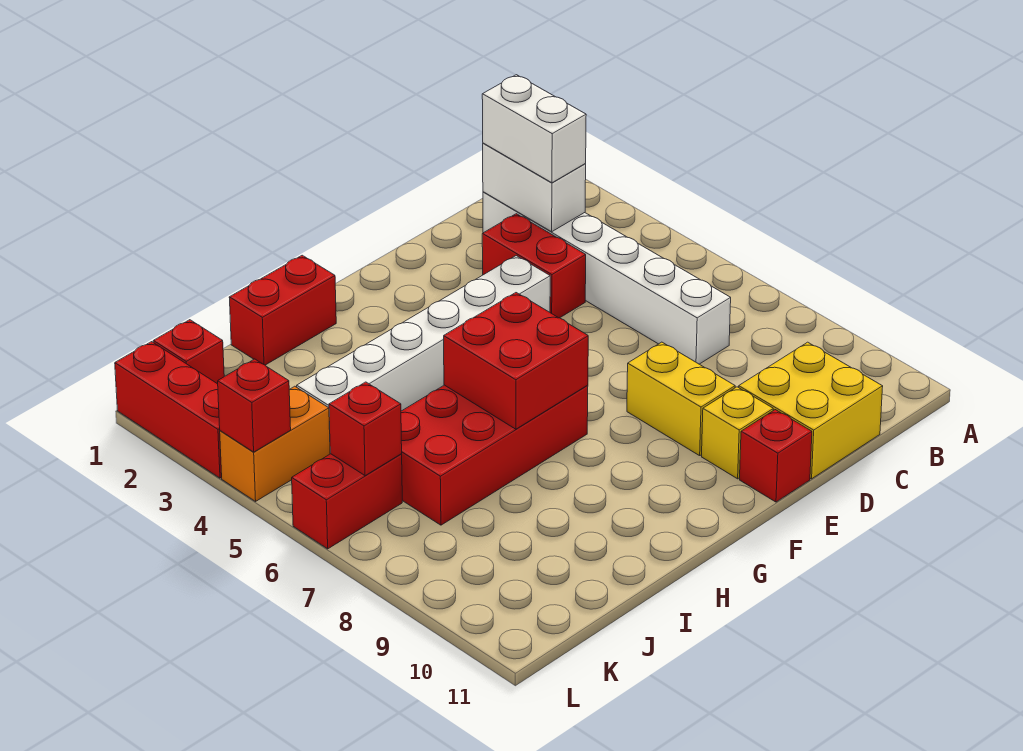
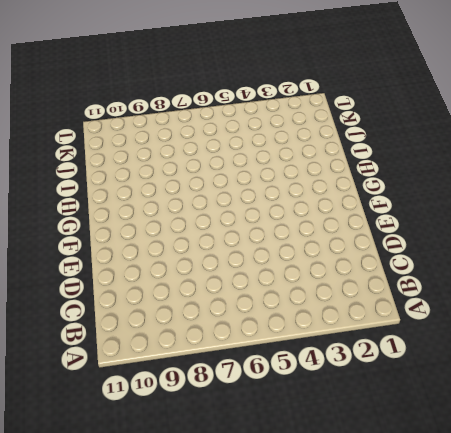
none -> white brick C2:C7 level 1
none -> yellow brick C10:D11 level 1
none -> red brick D3:D4 level 1

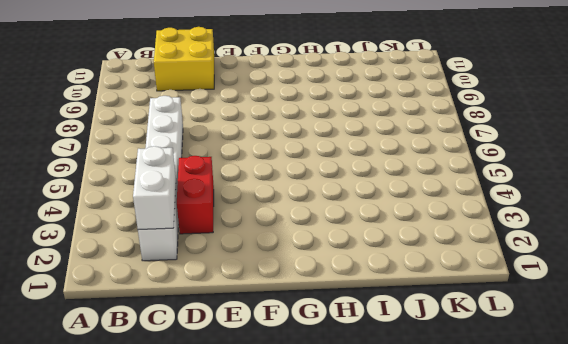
none -> white brick E4:J4 level 1
none -> yellow brick E8:E9 level 1
none -> yellow brick E10 level 1

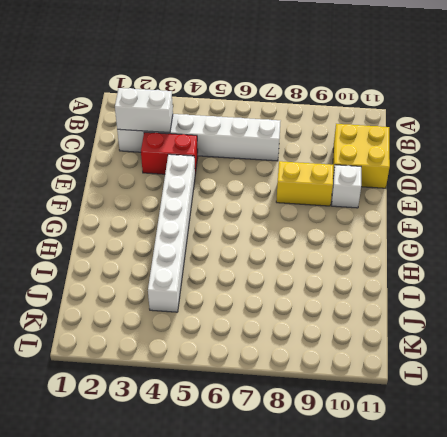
white brick E10 level 1 -> yellow brick E10 level 1
none -> red brick E11 level 1
none -> red brick G6:J7 level 1
none -> red brick H1:I1 level 1

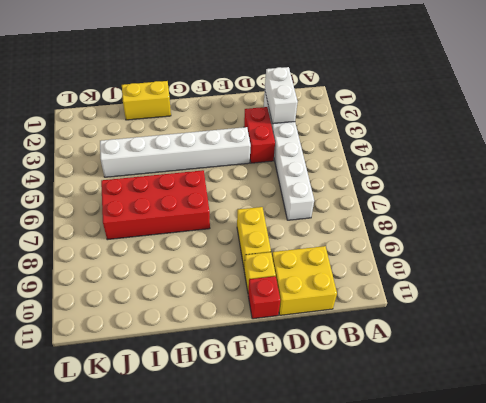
yellow brick H1:I1 level 1 -> red brick H1:I1 level 1
none -> red brick K1 level 1
none -> orange brick K4:L4 level 1
none -> red brick K6:L6 level 1

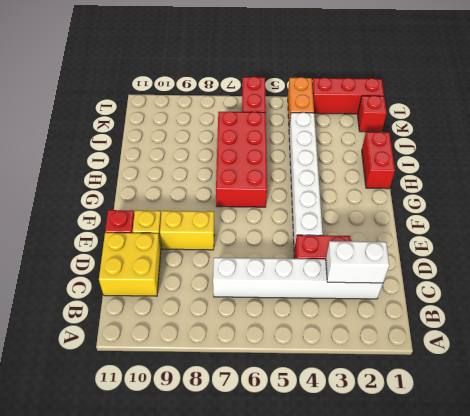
none -> red brick G6:H7 level 2
none -> red brick K6 level 2
none -> red brick L4 level 2

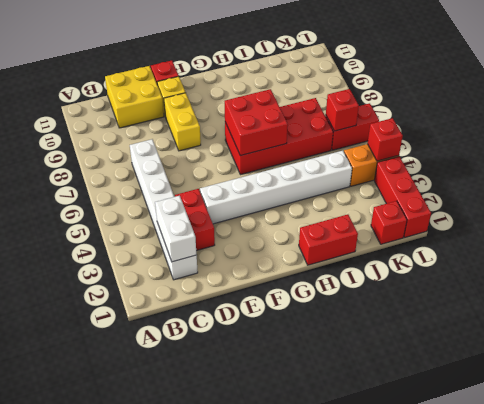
none -> white brick C2:C3 level 3

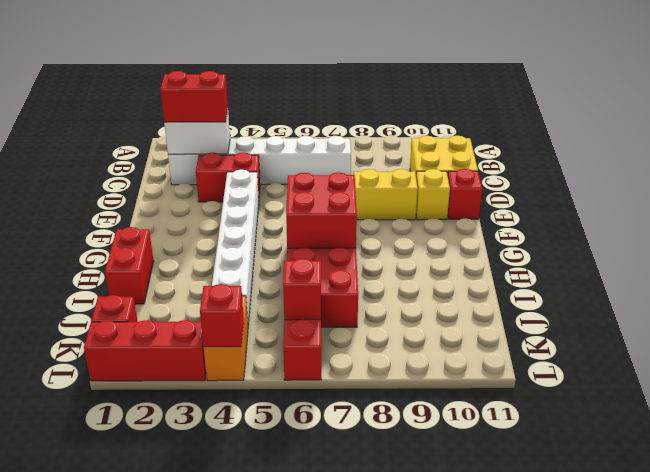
red brick C2:C3 level 3 -> white brick C2:C3 level 3

